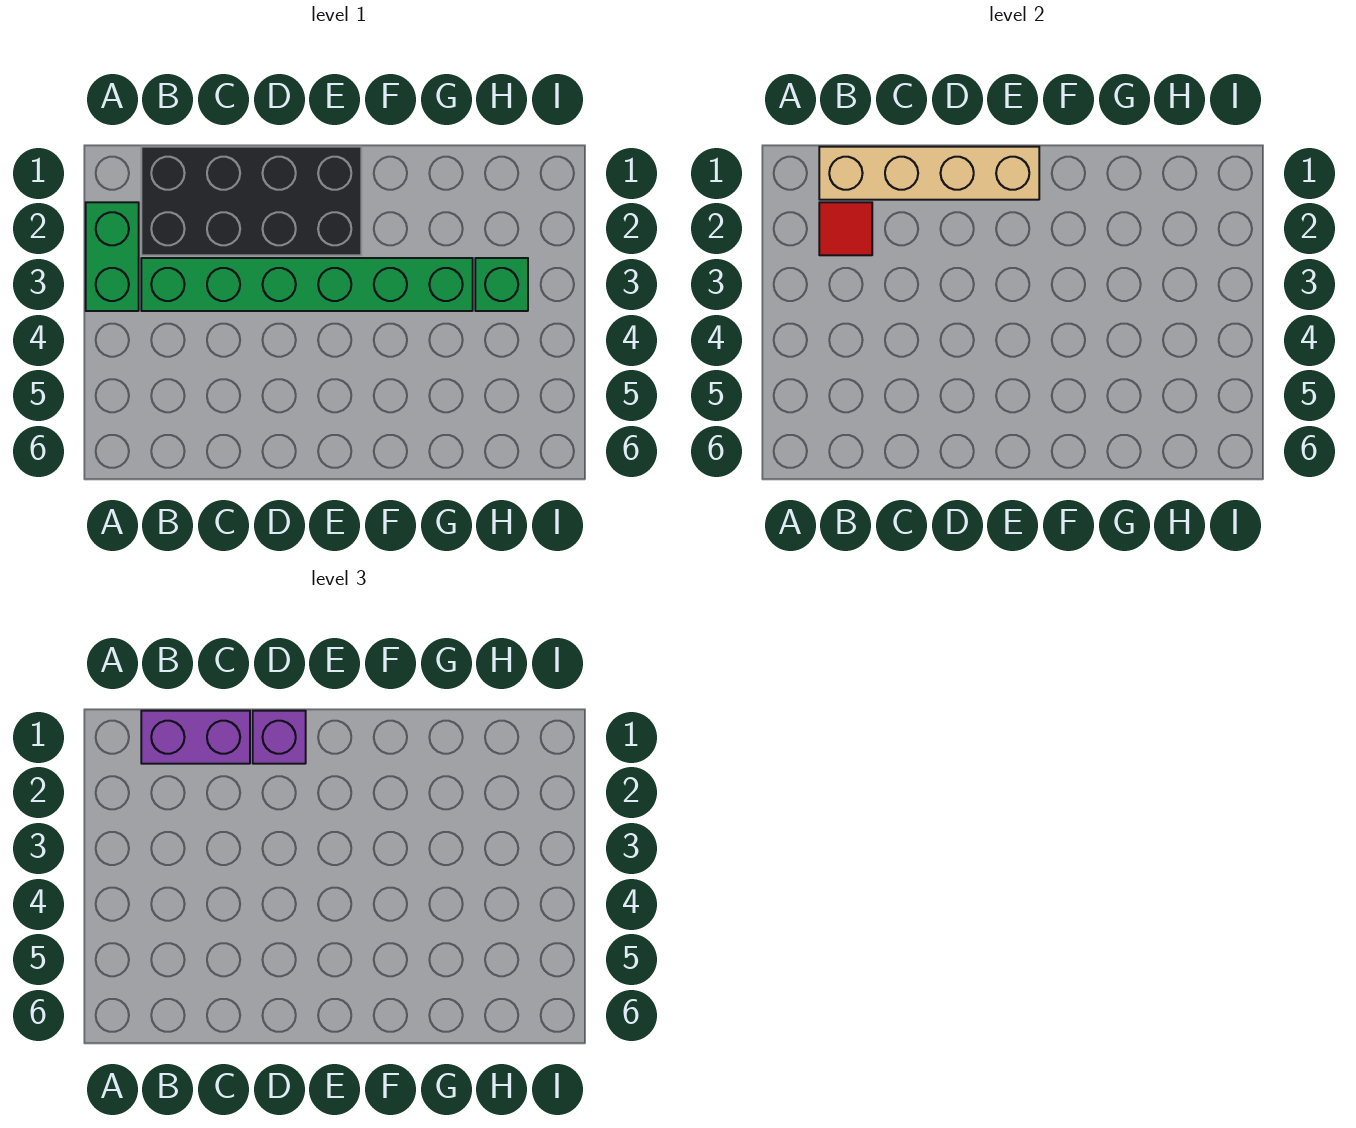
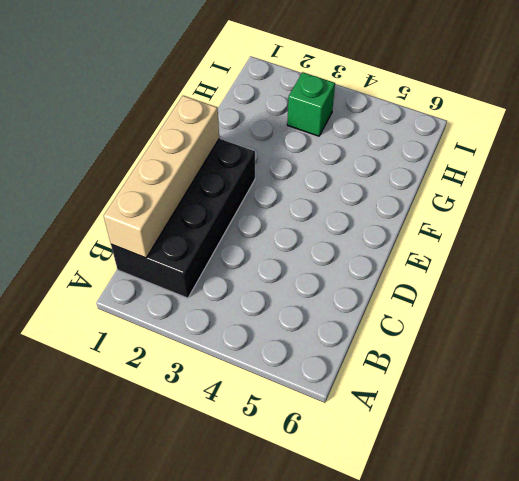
none -> green brick A2:A3 level 1
none -> green brick B3:G3 level 1

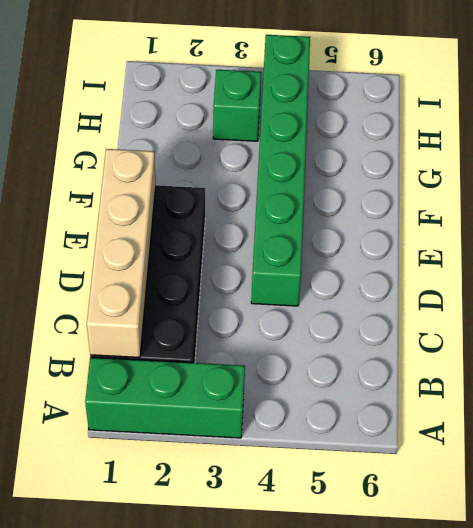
green brick A1:A3 level 1 -> green brick A2:A3 level 1
green brick D4:I4 level 1 -> green brick B3:G3 level 1
none -> red tile B2 level 2
none -> purple brick B1:C1 level 3

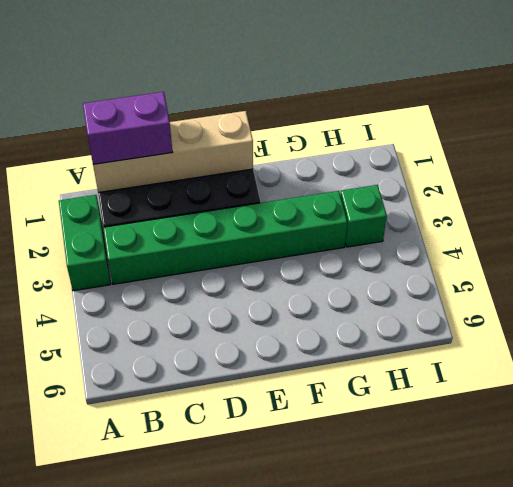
none -> red tile B2 level 2
none -> purple brick D1 level 3

